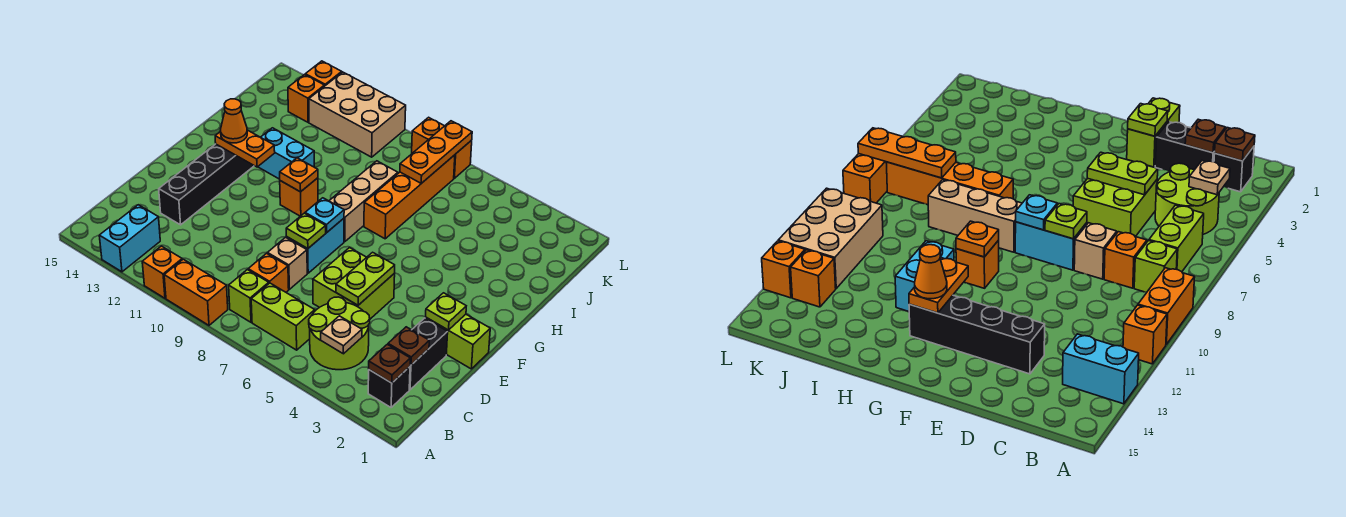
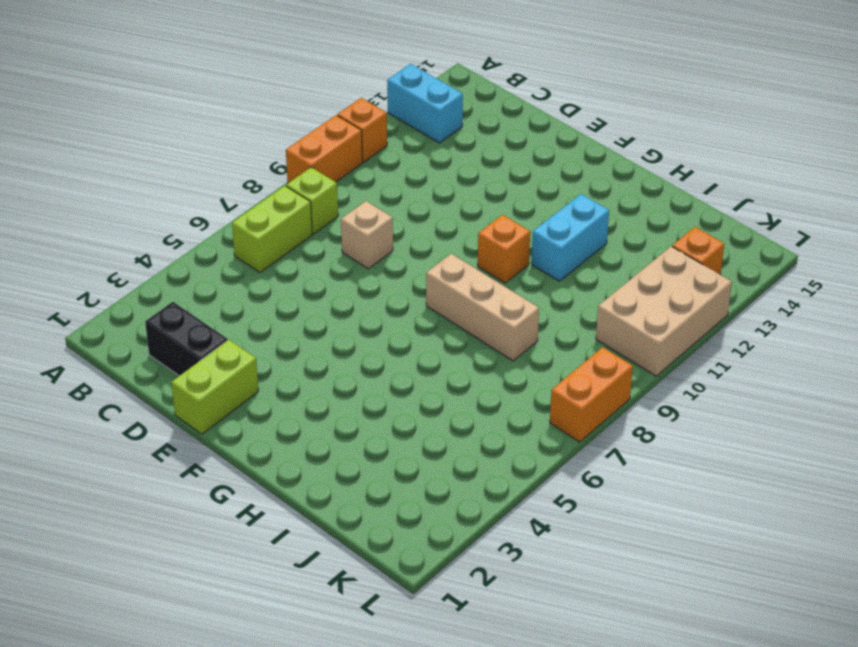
none -> black brick B2 level 1
none -> lime round brick B4:C5 level 1
none -> orange brick C8 level 1
none -> lime brick D5:E6 level 1

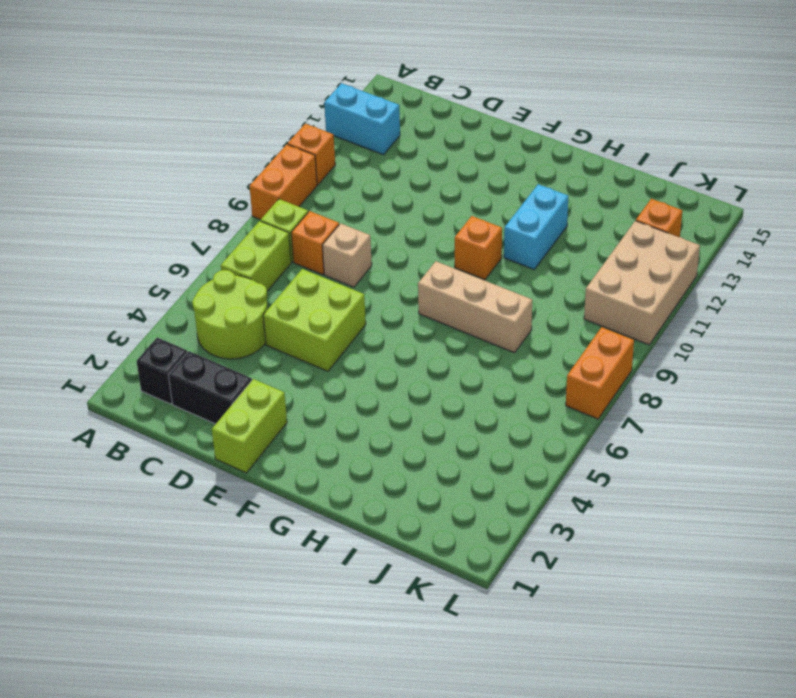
none -> black brick D13:G13 level 1
none -> cyan brick E8:F8 level 1
none -> orange brick H7:K7 level 1
none -> orange brick L13 level 1

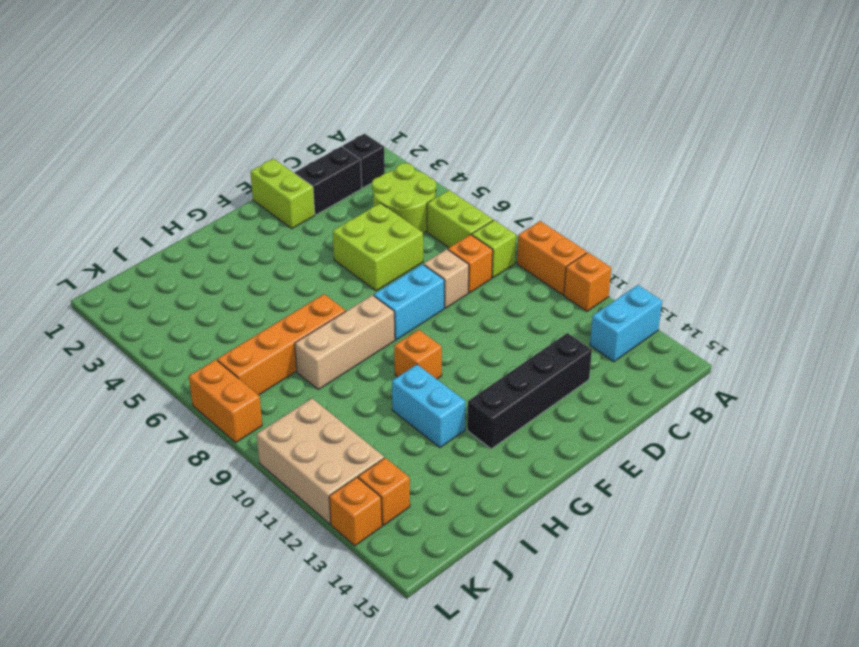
none -> brown plate B2 level 2
none -> tan plate B4 level 2
none -> brown plate C2 level 2
none -> lime plate D5:E5 level 2

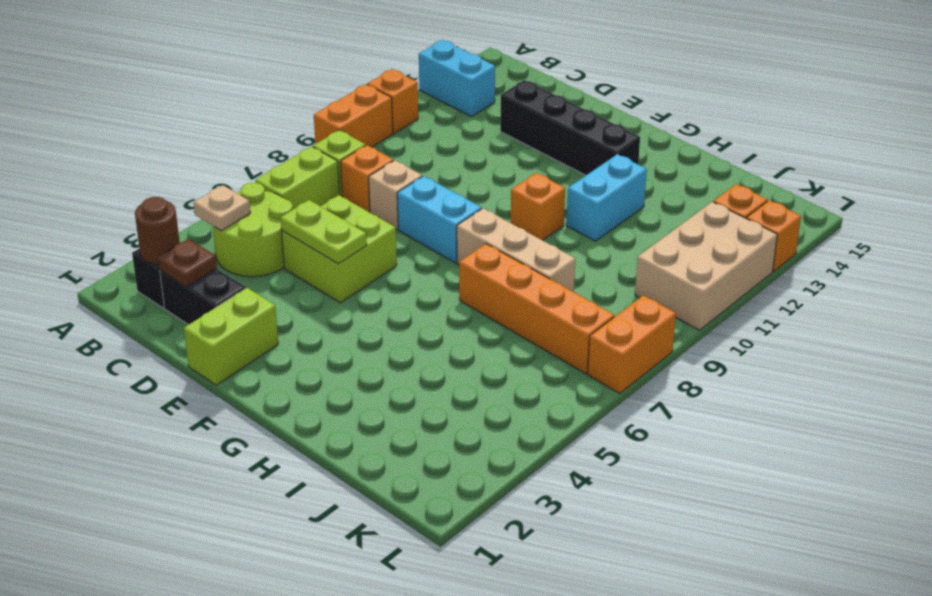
brown round brick B2 level 2 -> brown plate B2 level 2
none -> lime plate E2 level 2
none -> lime plate E8 level 2
none -> cyan plate F8 level 2
none -> orange plate G10 level 2

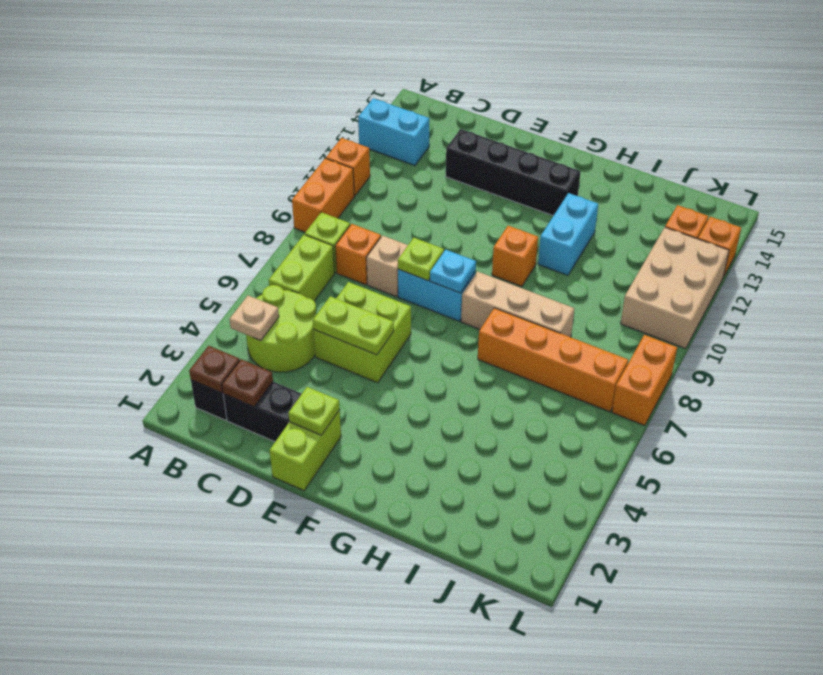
none -> orange plate G10 level 2
none -> orange plate G12:G13 level 2
none -> orange plate J7:L7 level 2
none -> orange cone G13 level 3

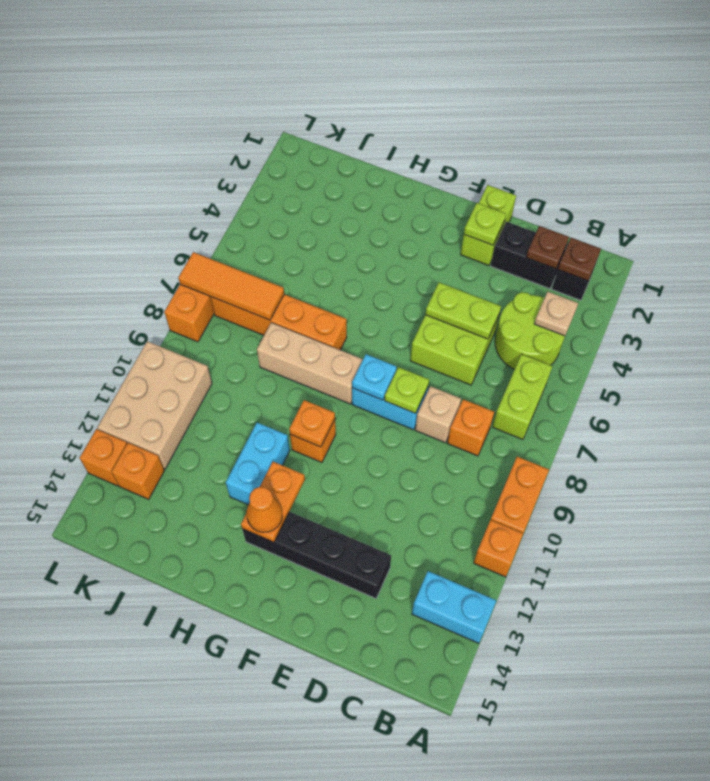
orange tile J7:L7 level 2 -> orange plate J7:L7 level 2
none -> lime brick B8 level 1

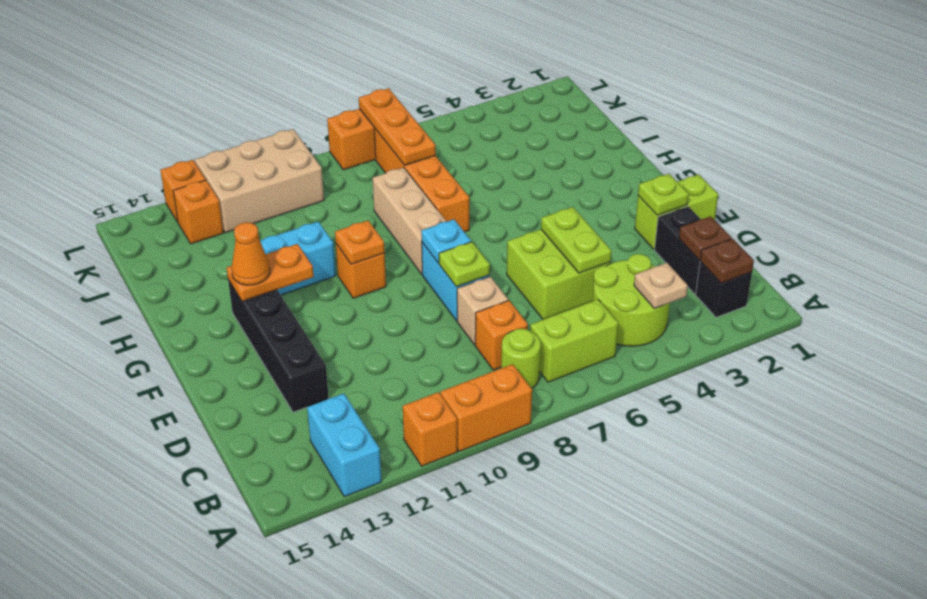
lime round brick B8 level 1 -> lime brick B8 level 1

